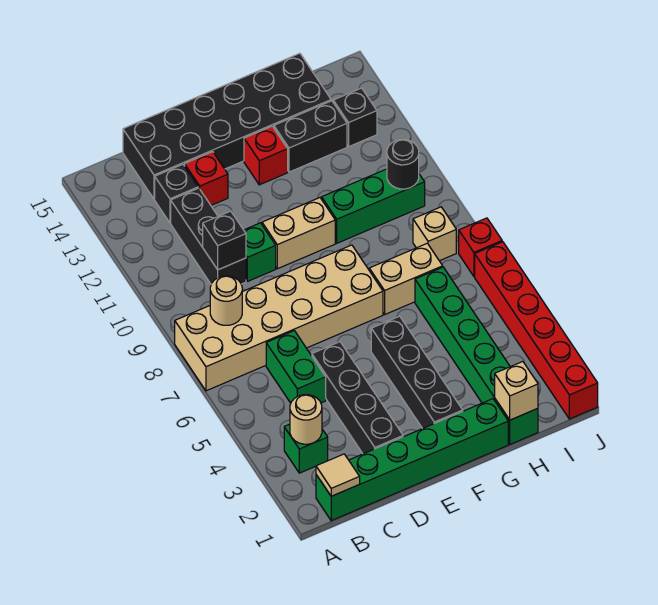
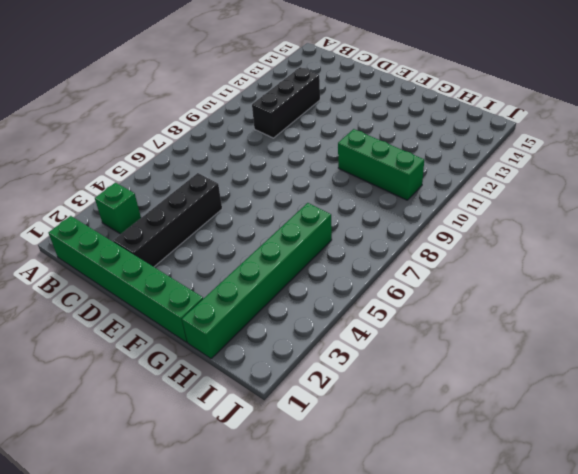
none -> tan brick A7:F8 level 1
none -> green brick C5:C6 level 1
none -> black brick C13 level 1

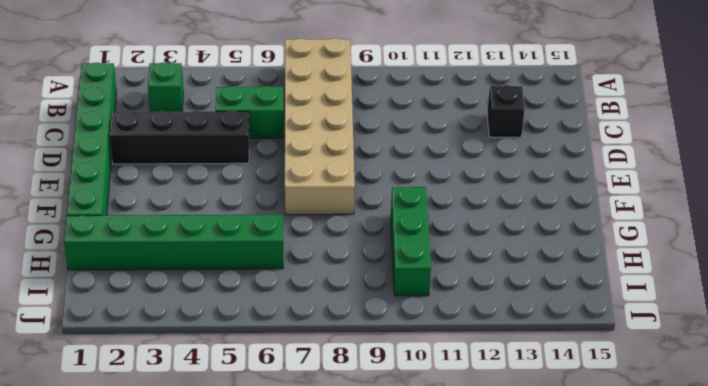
none -> black brick C10:C12 level 1
none -> black brick C14:H15 level 1
none -> green brick D10 level 1

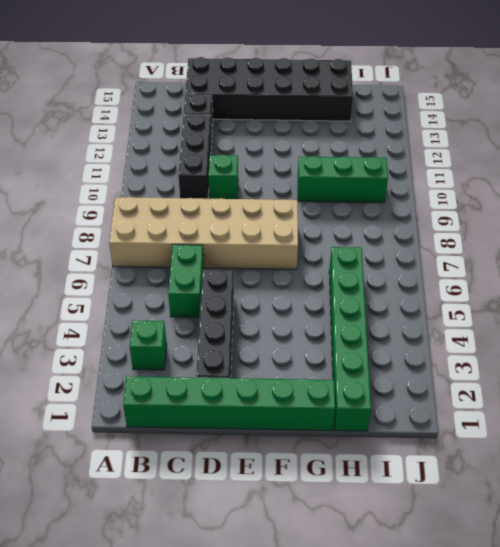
none -> red brick D13 level 1
none -> tan brick E10:F10 level 1
none -> black brick F2:F5 level 1

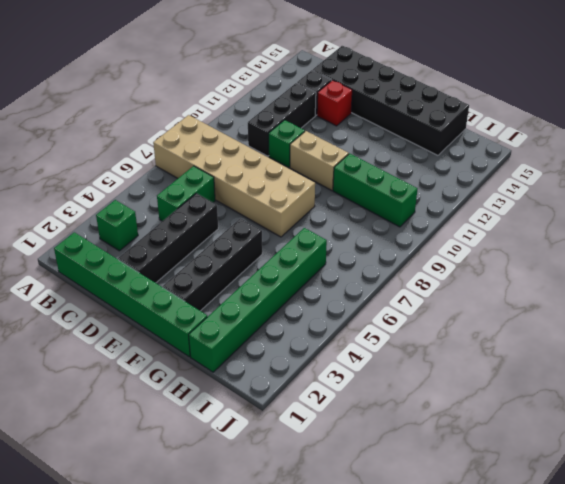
none -> red brick F13 level 1
none -> tan brick G7:H7 level 1
none -> black brick G13:H13 level 1

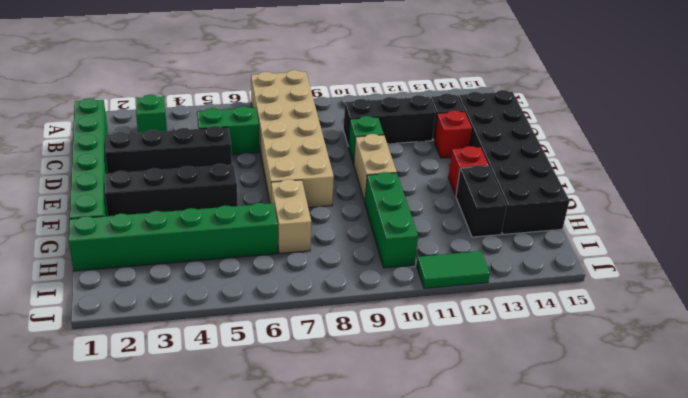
green tile J11:J12 level 1 -> none
none -> tan brick I8 level 1
none -> black brick I13 level 1
none -> red brick J1:J6 level 1

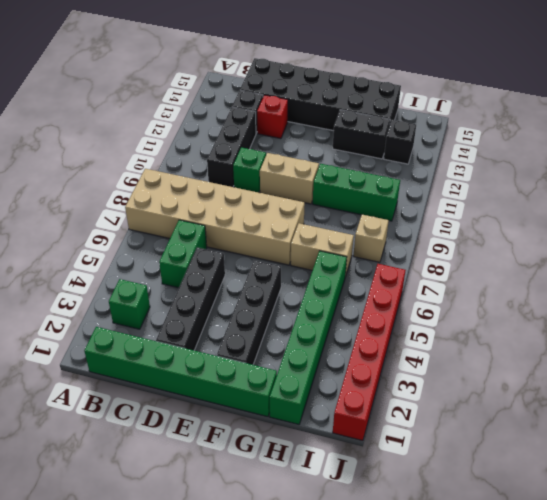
none -> red brick F13 level 1
none -> red brick J7 level 1
none -> tan tile B1 level 2

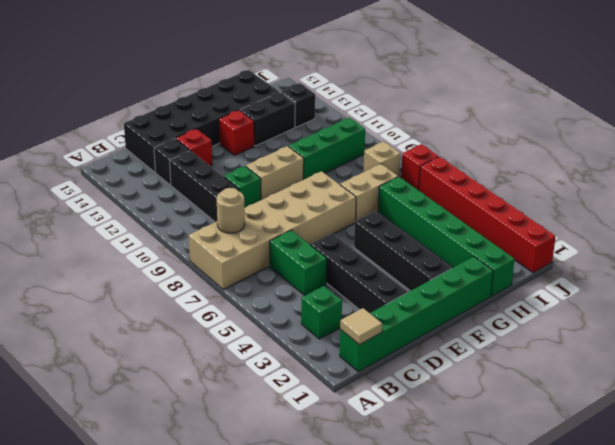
none -> tan round brick B3 level 2
none -> black brick C10 level 2
none -> tan brick H1 level 2

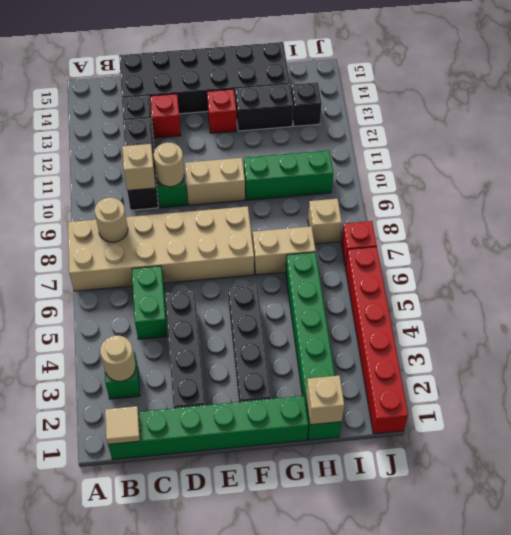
tan brick C10 level 2 -> black brick C10 level 2
tan round brick D10 level 2 -> none
none -> black round brick I10 level 2

